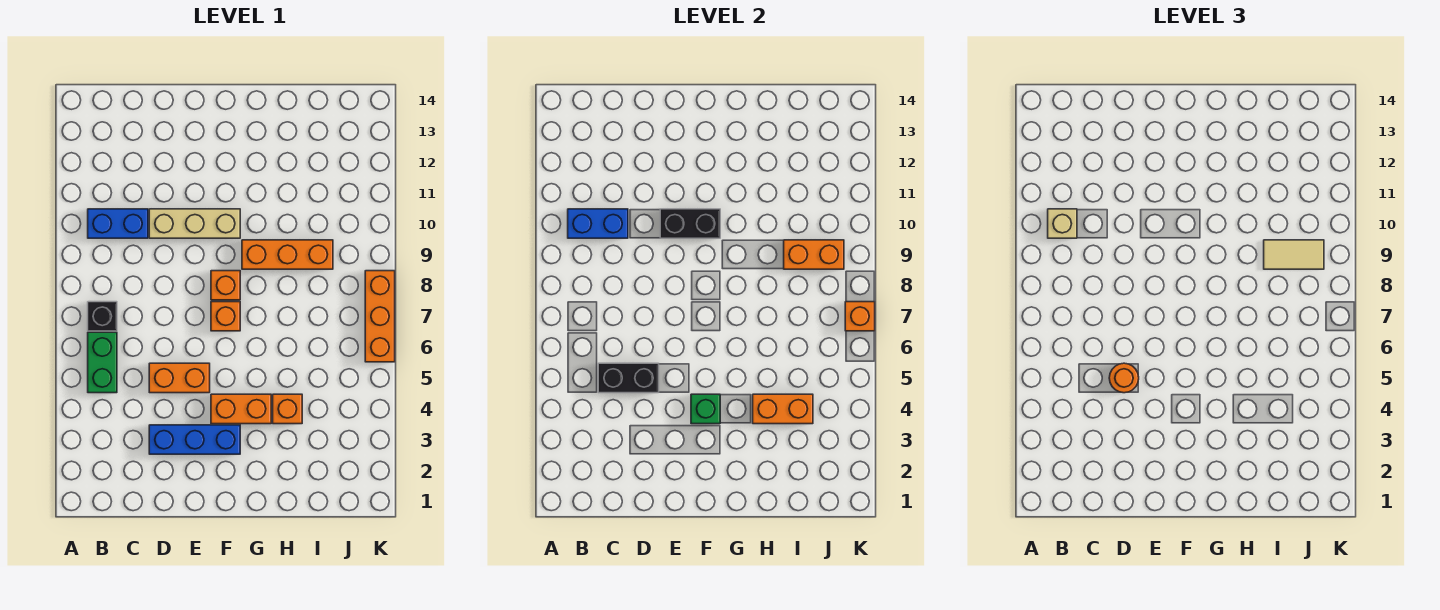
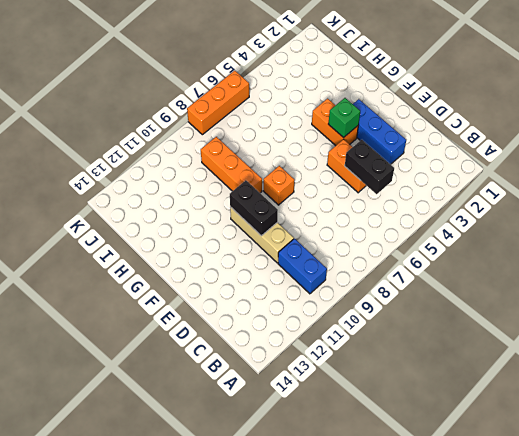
none -> green brick B5:B6 level 1
none -> black brick B7 level 1
none -> orange brick F7 level 1

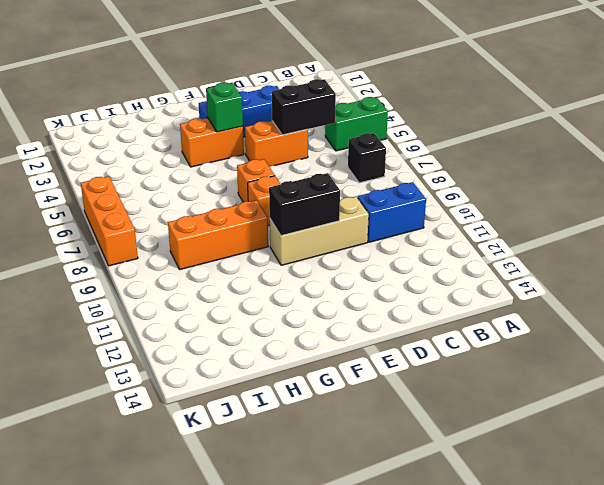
green brick A5:B5 level 1 -> green brick B5:B6 level 1
none -> orange brick H4 level 1
none -> blue brick B10:C10 level 2
none -> orange brick H4:I4 level 2

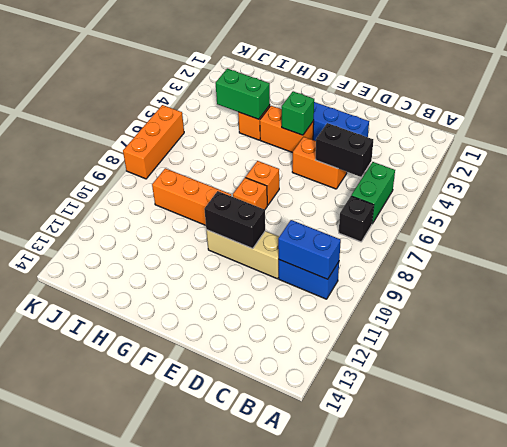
green brick H4:I4 level 2 -> orange brick H4:I4 level 2
none -> orange brick I9:J9 level 2
none -> orange brick K7 level 2
none -> tan brick B10 level 3

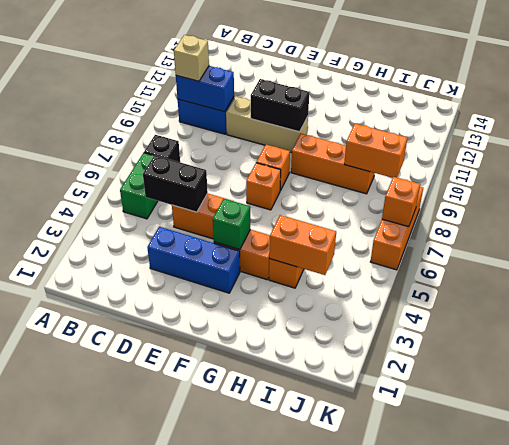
none -> orange round brick D5 level 3
none -> tan tile I9:J9 level 3

